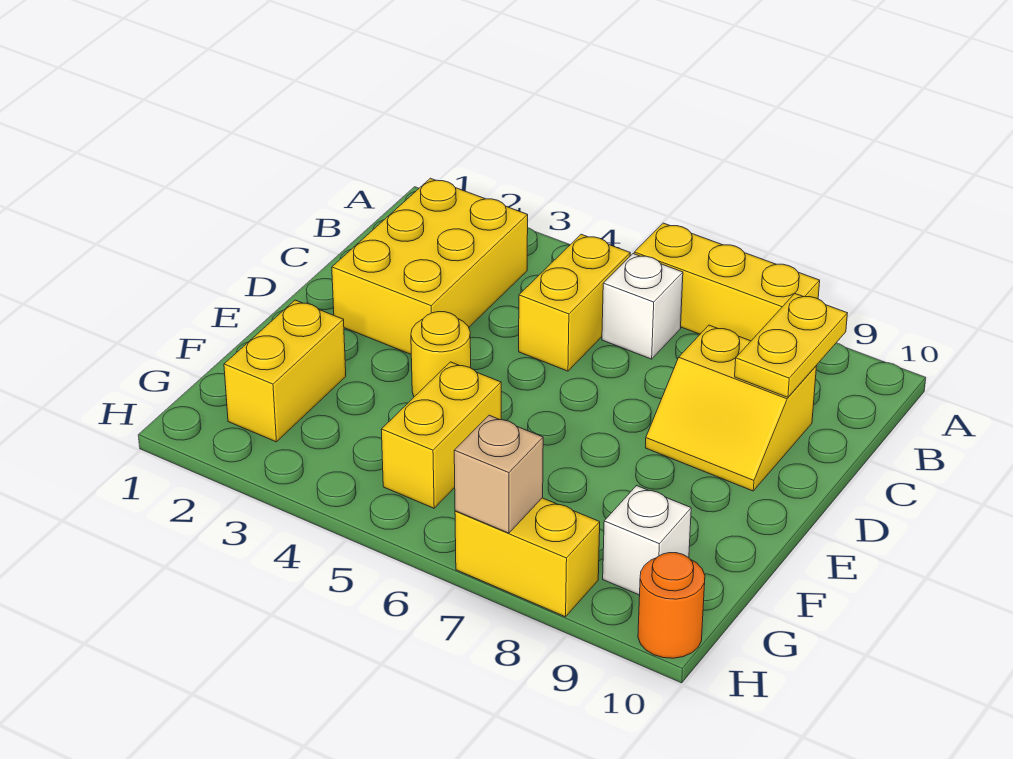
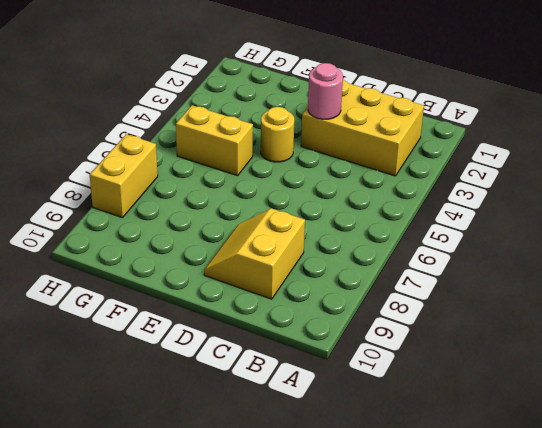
pink round brick D3 level 2 -> none
none -> yellow brick A6:A8 level 1
none -> yellow brick B5:C5 level 1
none -> white brick B6 level 1

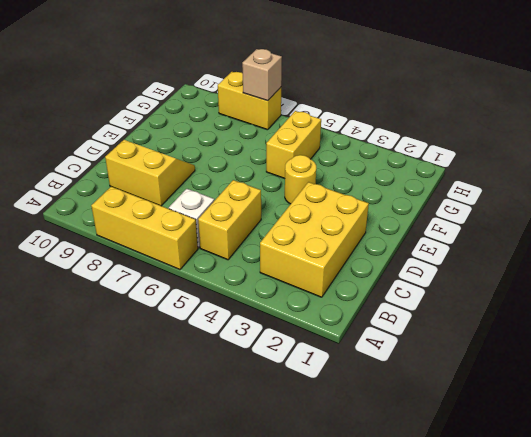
none -> yellow brick F2:G2 level 1
none -> white brick G9 level 1
none -> orange round brick H10 level 1

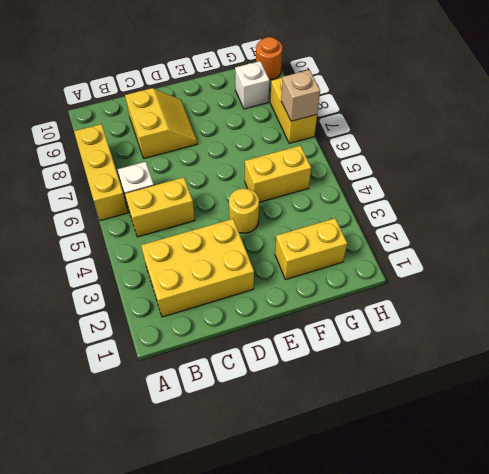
none -> yellow plate B9:C9 level 2

